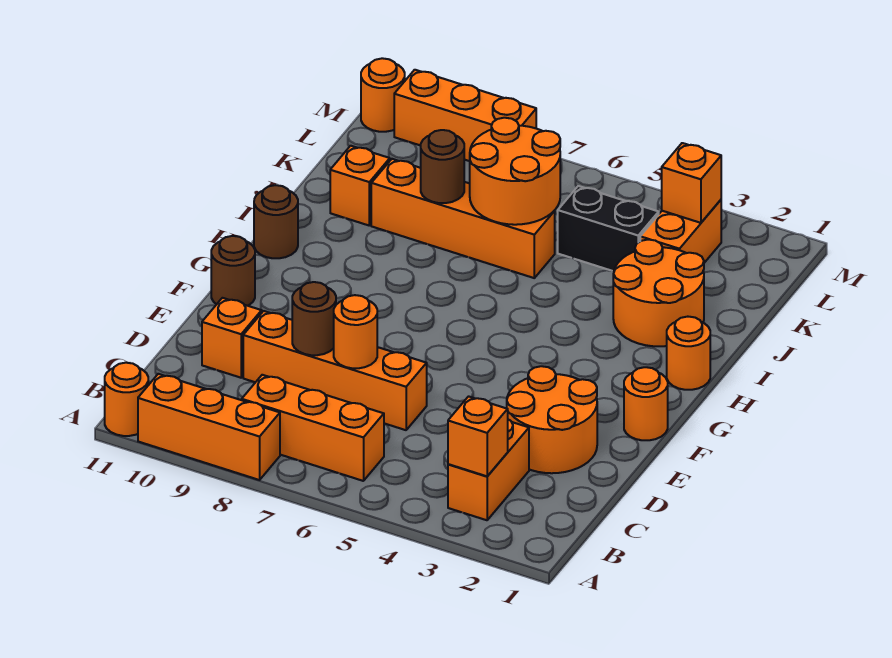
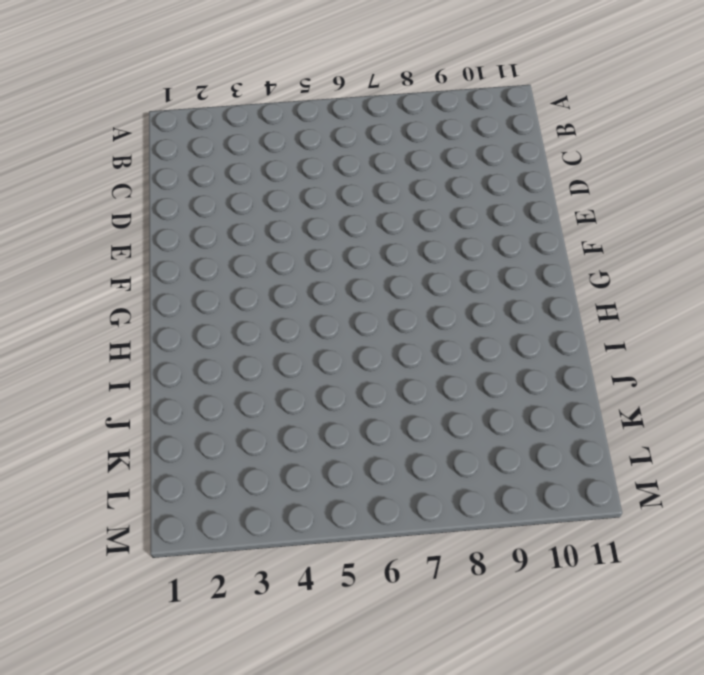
none -> orange brick A8:A10 level 1
none -> orange round brick A11 level 1
none -> orange brick B3:C3 level 1

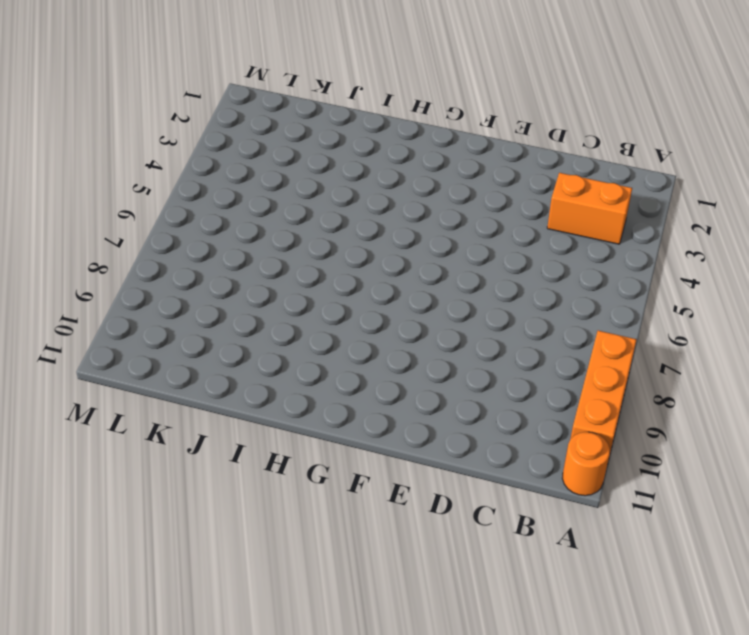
none -> orange brick B6:B8 level 1
none -> orange round brick D2:E3 level 1
none -> orange brick D6:D9 level 1

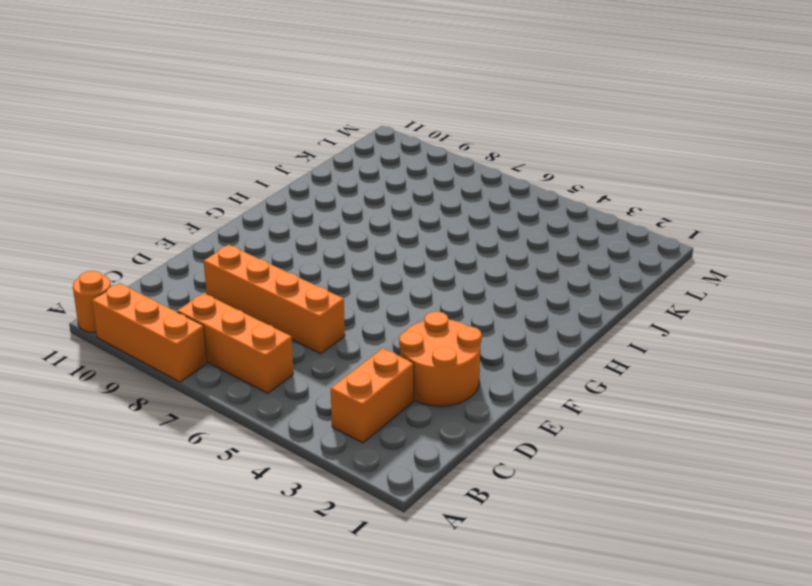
none -> orange brick D10 level 1
none -> orange round brick F1 level 1
none -> brown round brick F11 level 1

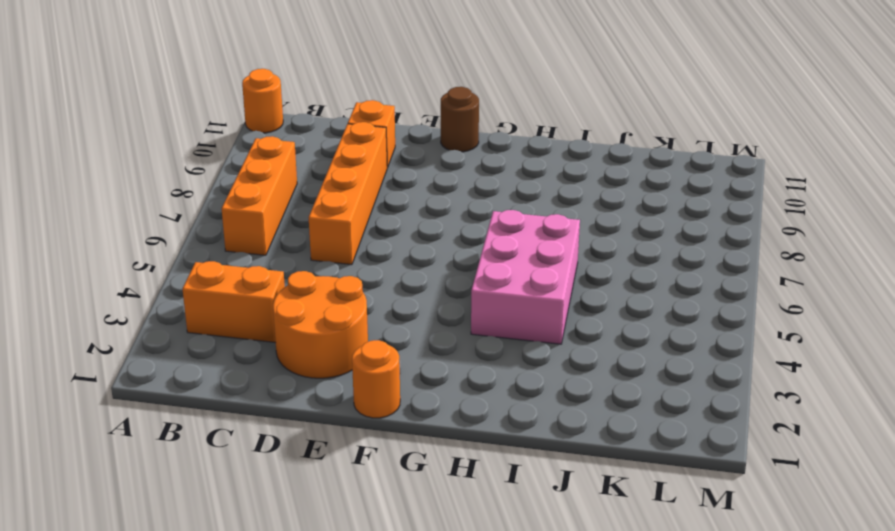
pink brick H4:I6 level 1 -> none
none -> orange brick A8:A10 level 1
none -> orange round brick H1 level 1
none -> brown round brick H11 level 1

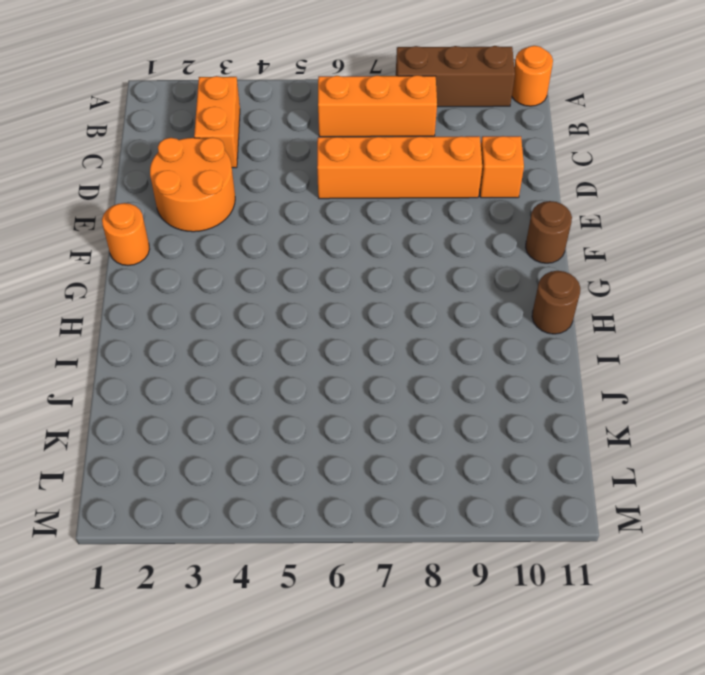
brown brick A8:A10 level 1 -> orange brick A8:A10 level 1
none -> orange round brick H1 level 1
none -> orange round brick I2:J3 level 1
none -> orange brick J6:J9 level 1

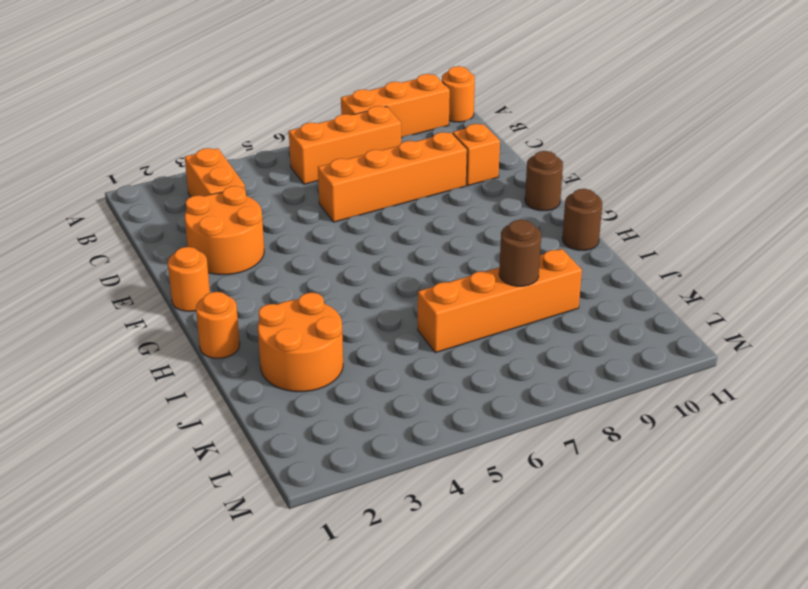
none -> orange brick J10 level 1
none -> orange brick K3:L3 level 1
none -> black brick K4:K5 level 1

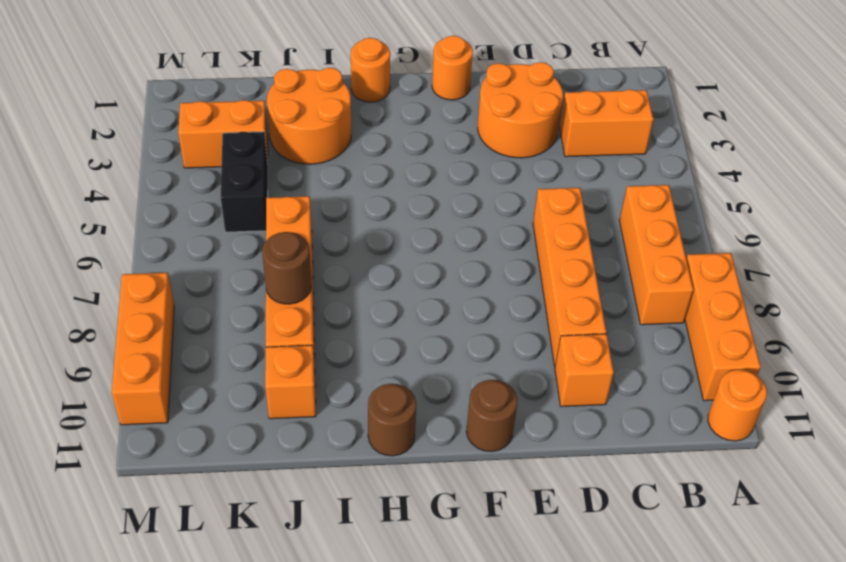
none -> orange round brick M11 level 1
none -> orange brick B3 level 2
none -> orange round brick D7 level 2

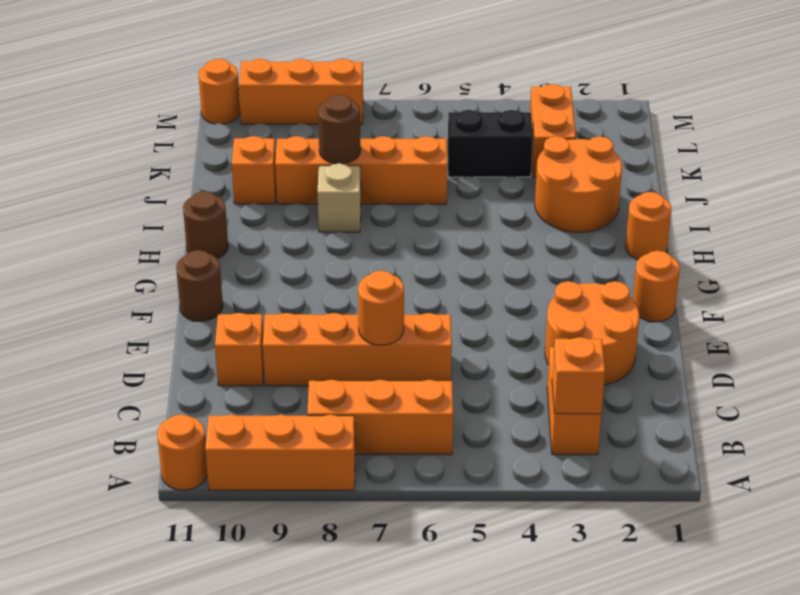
tan brick I8 level 1 -> none
none -> brown round brick D8 level 2
none -> orange round brick J6:K7 level 2
none -> orange brick L3 level 2

